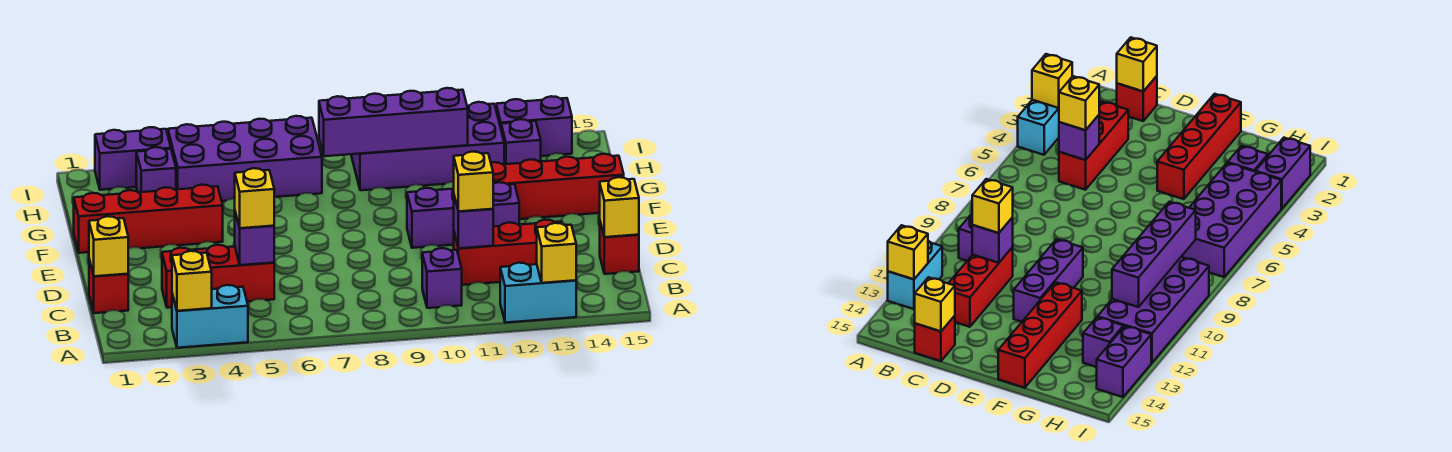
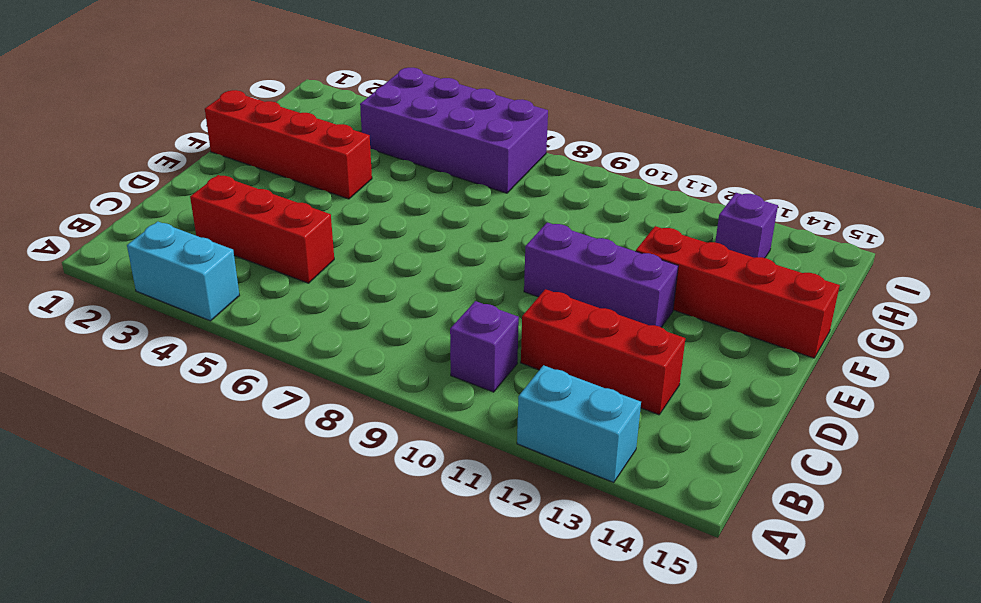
none -> red brick C1 level 1
none -> red brick C15 level 1
none -> purple brick H3 level 1

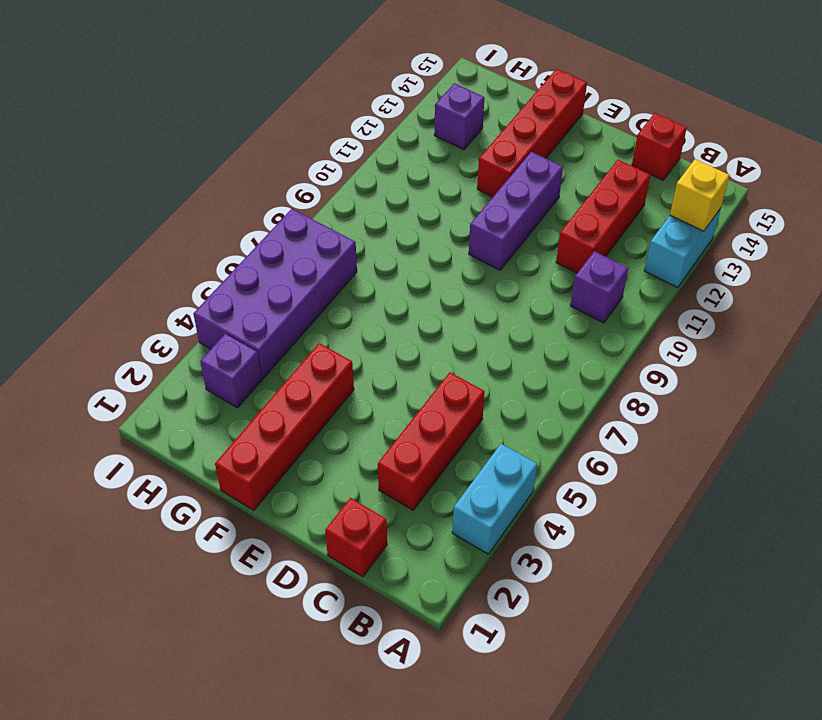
none -> purple brick H9:I12 level 1
none -> purple brick I2:I3 level 1
none -> purple brick I13:I14 level 1

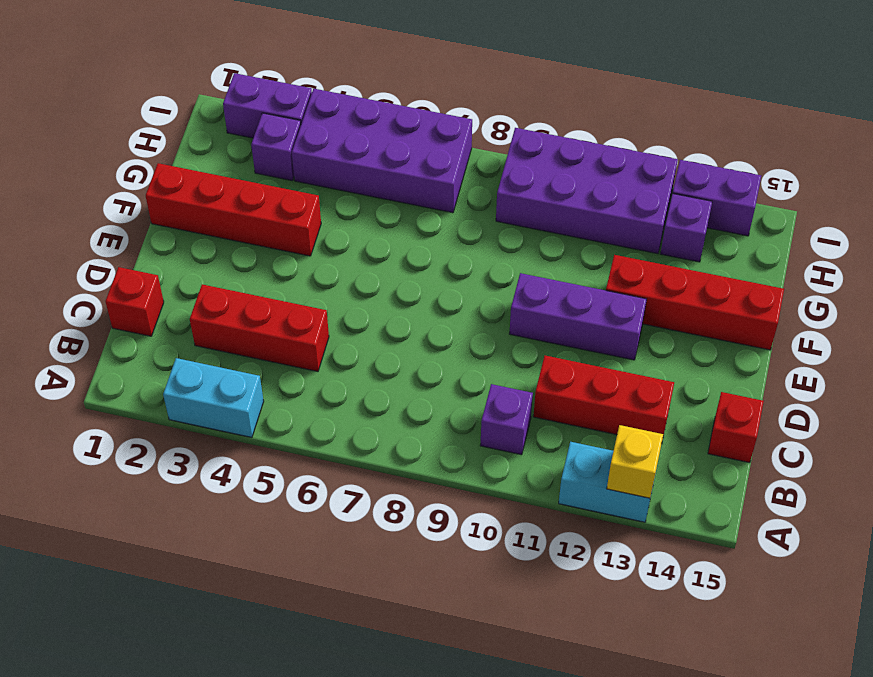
none -> yellow brick A3 level 2
none -> yellow brick C1 level 2
none -> purple brick C5 level 2

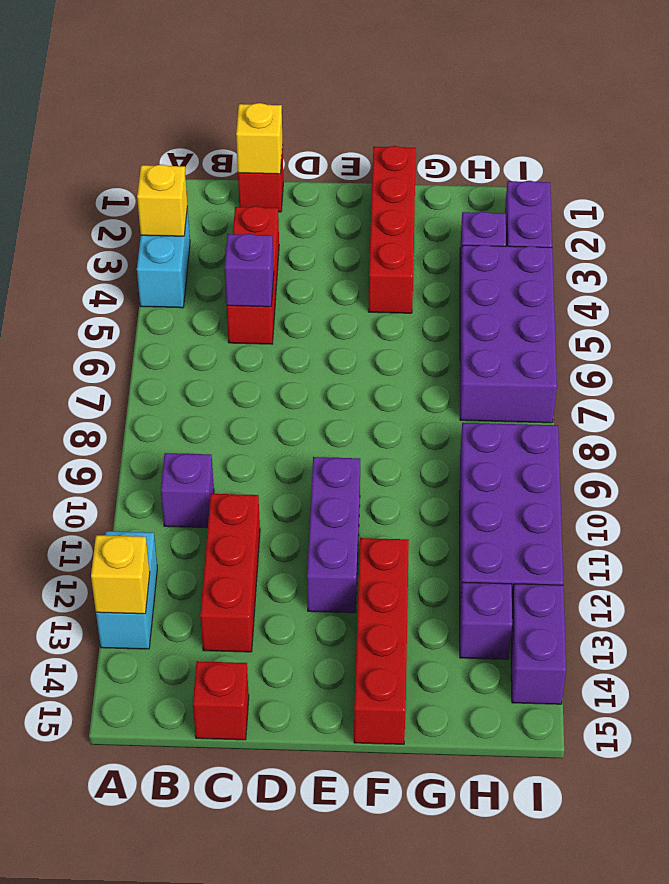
none -> purple brick C11 level 2
none -> yellow brick C15 level 2
none -> purple brick H8:H11 level 2

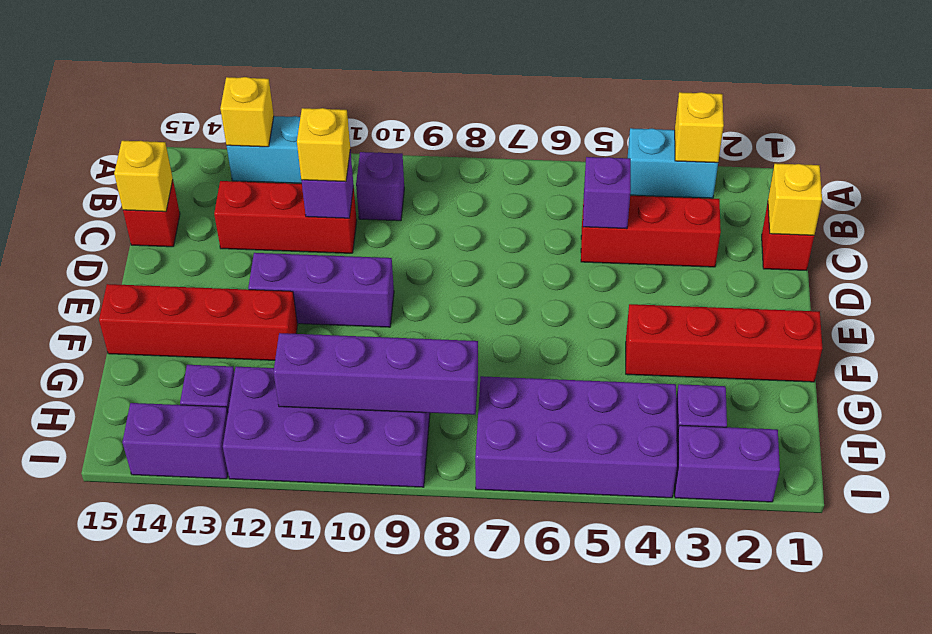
none -> yellow brick C5 level 3

